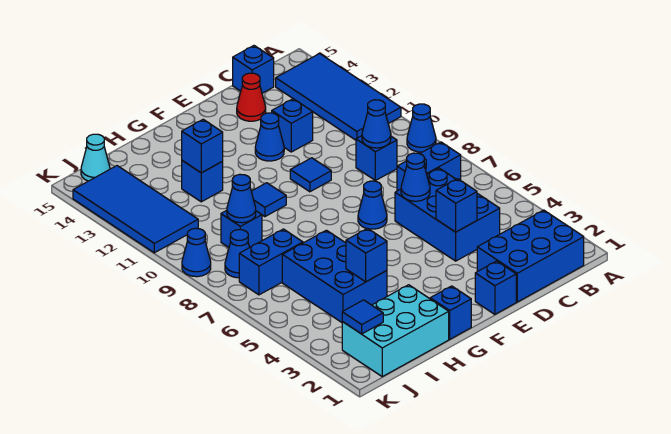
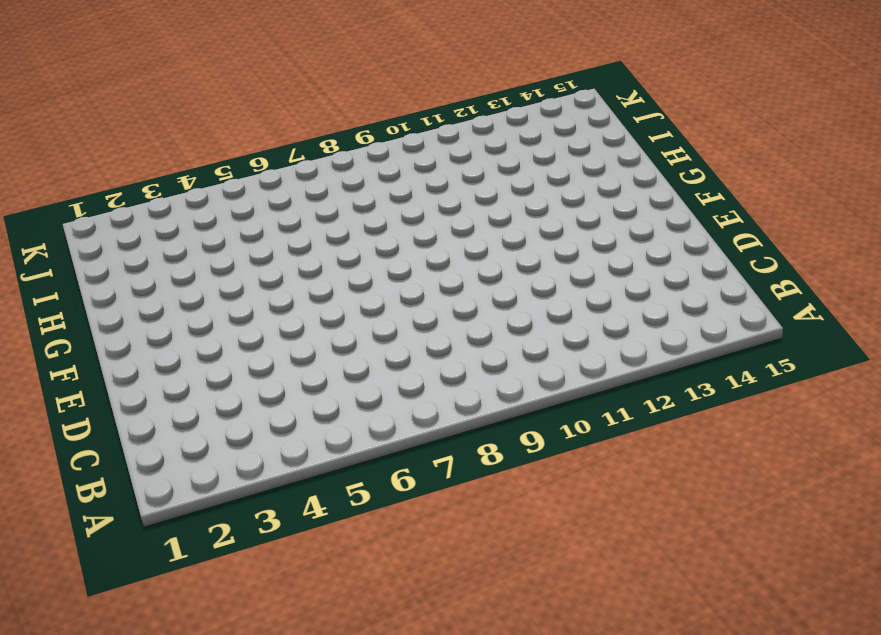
none -> blue cone A9 level 1
none -> blue tile A11:B14 level 1
none -> blue brick B1:D2 level 1
none -> blue brick B7:C7 level 1

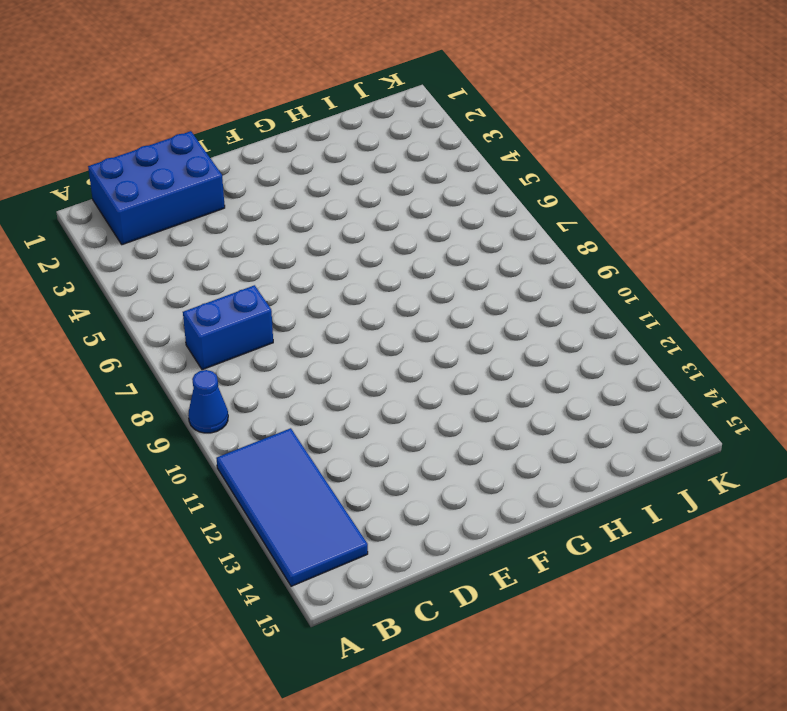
none -> blue brick C4:D6 level 1
none -> blue brick C9 level 1
none -> blue brick C15 level 1
none -> blue brick D12 level 1

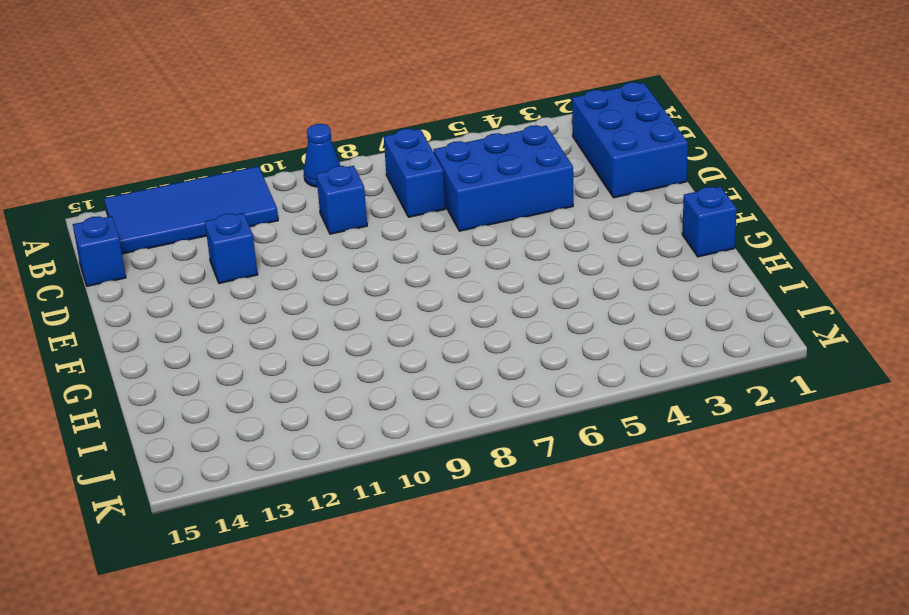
none -> red cone D14 level 1
none -> blue brick E1 level 1
none -> blue cone E7 level 1
none -> blue tile E10 level 1

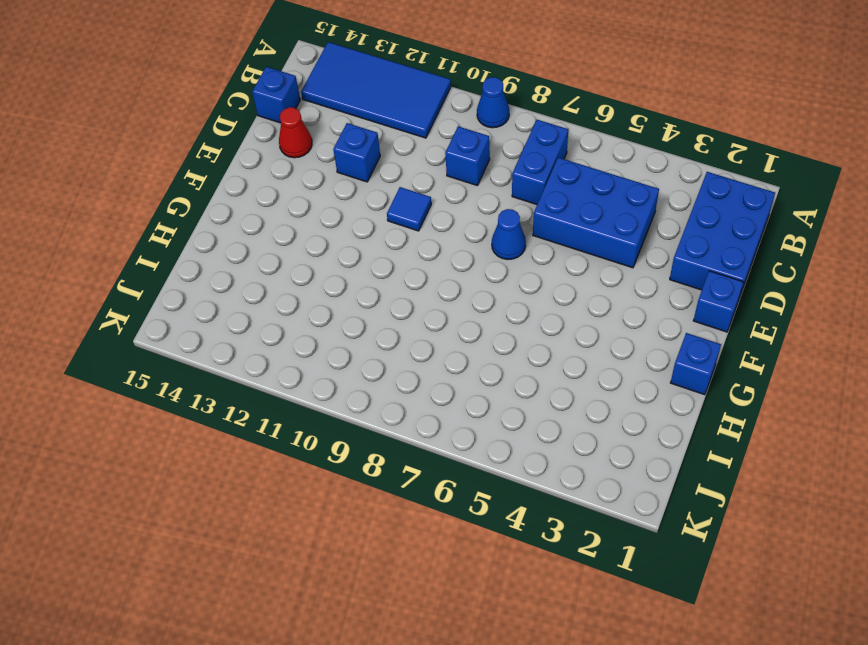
none -> blue cone E12 level 1
none -> blue tile G10 level 1
none -> cyan brick H1:J2 level 1
none -> blue brick H4:I6 level 1

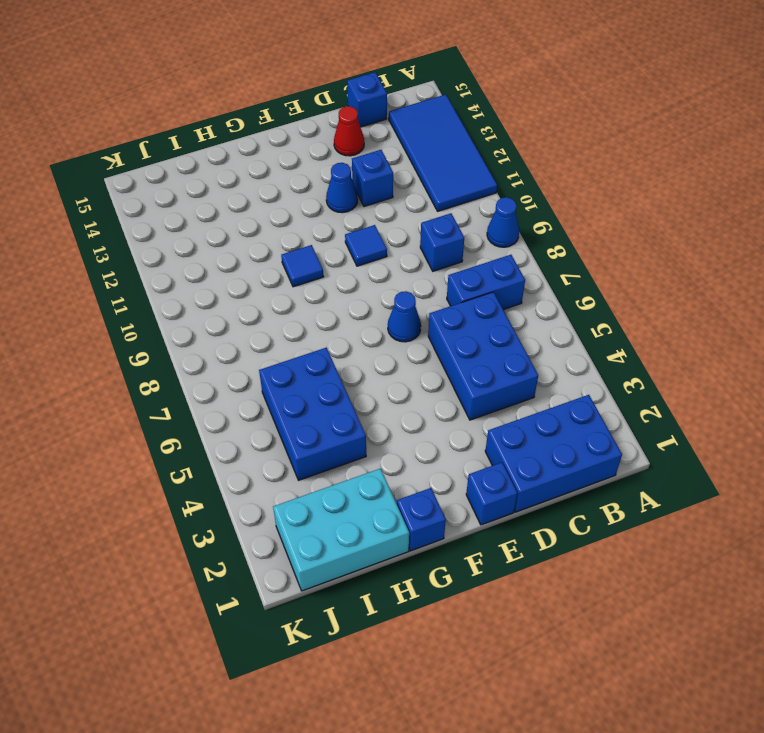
none -> blue brick H12 level 1
none -> blue brick I7:J7 level 1
none -> blue brick I9 level 1
none -> blue cone J8 level 1

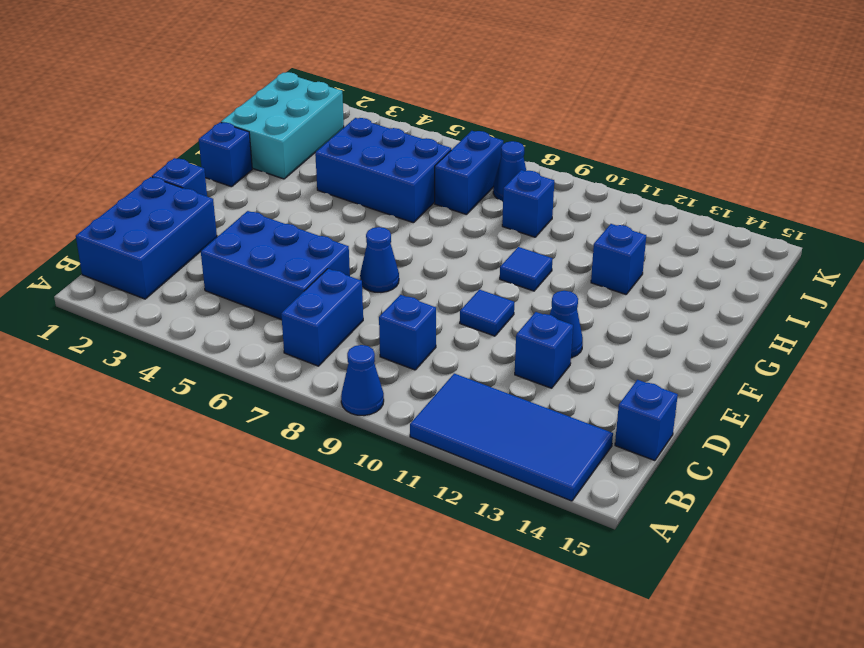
none -> red cone D14 level 1
none -> blue tile J11:K14 level 1
none -> cyan cone J15 level 1
none -> blue cone K9 level 1

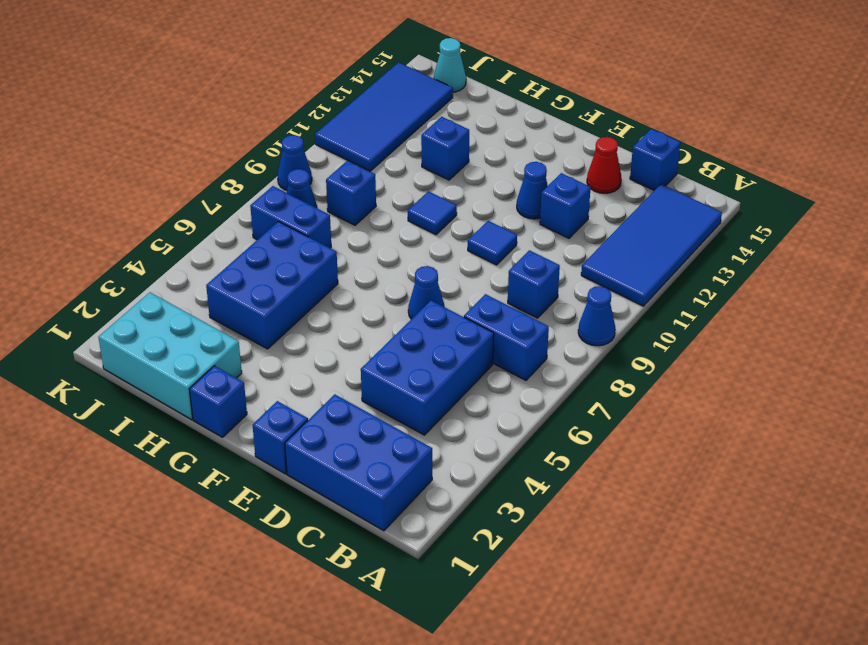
none -> blue cone C9 level 2
none -> blue brick D4 level 2
none -> blue cone D6 level 2
none -> blue brick H4 level 2

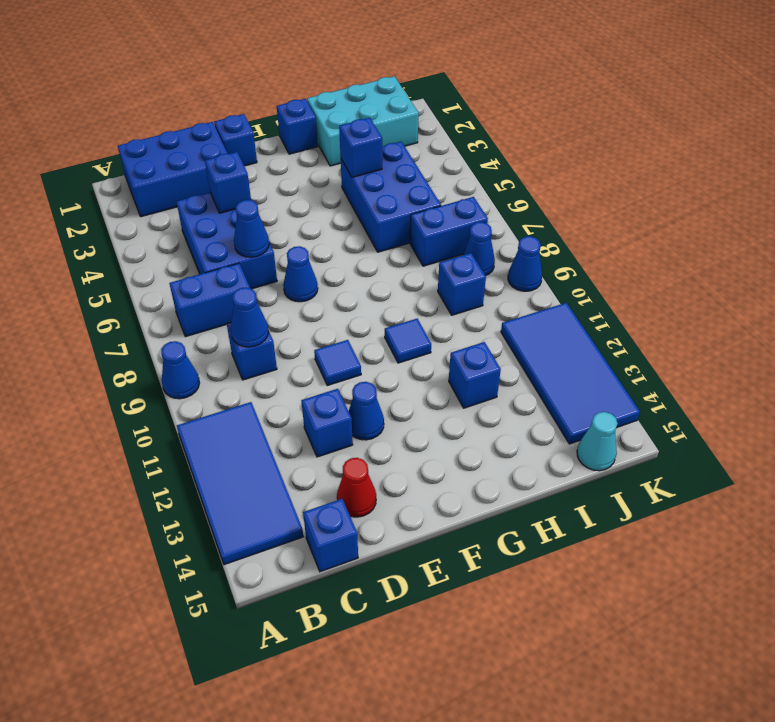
none -> blue brick H12 level 2
none -> blue cone I9 level 2
none -> blue tile J2 level 2

